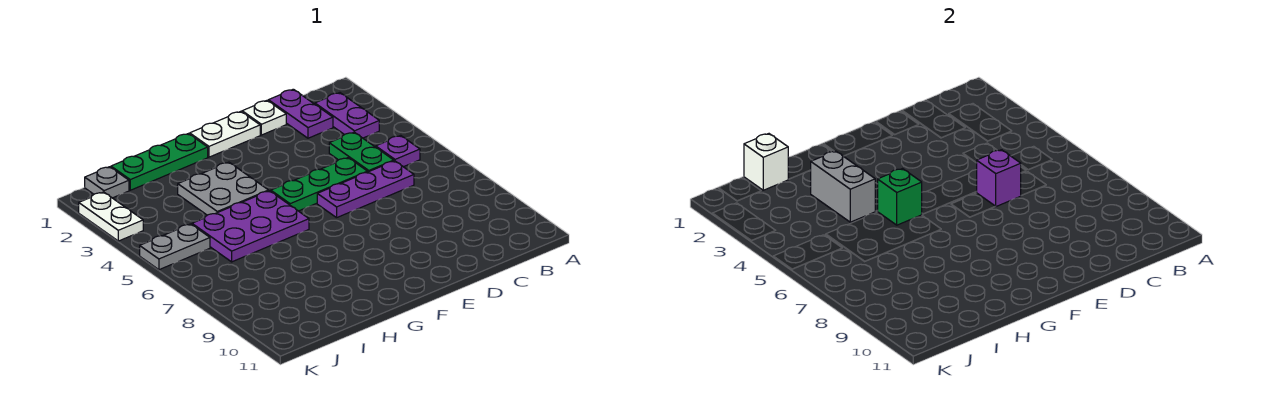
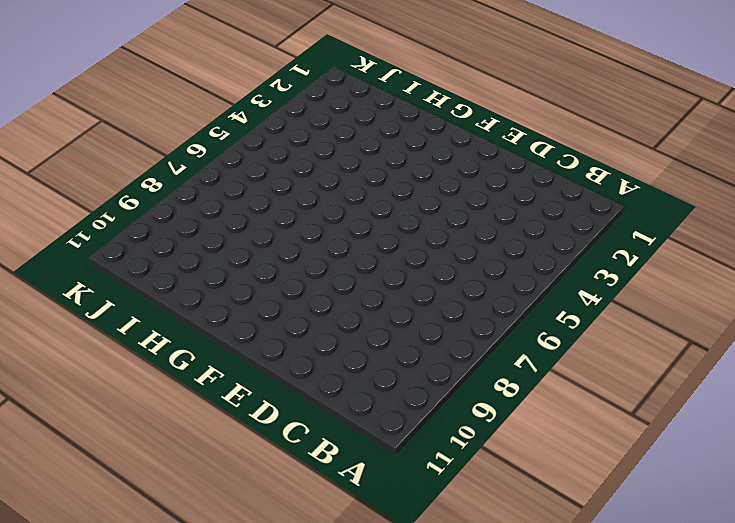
none -> purple plate B2:B3 level 1
none -> purple plate B5 level 1
none -> purple plate C1:C2 level 1

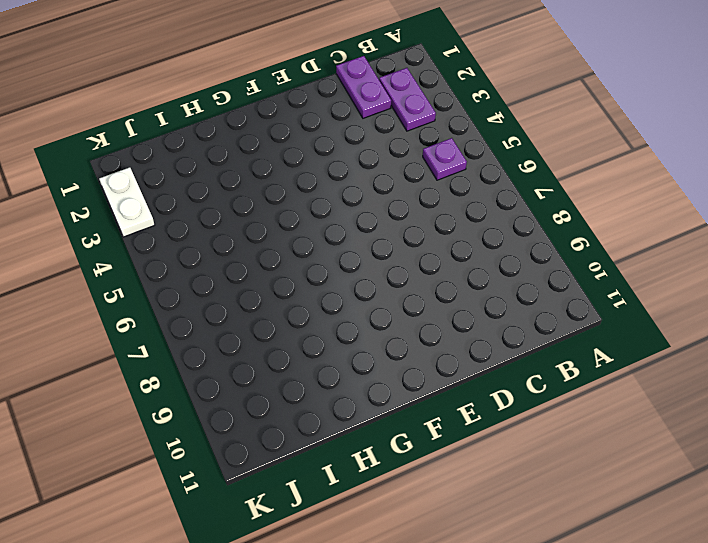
none -> green plate C4:C5 level 1
none -> purple plate C6:E6 level 1
none -> white plate D1 level 1

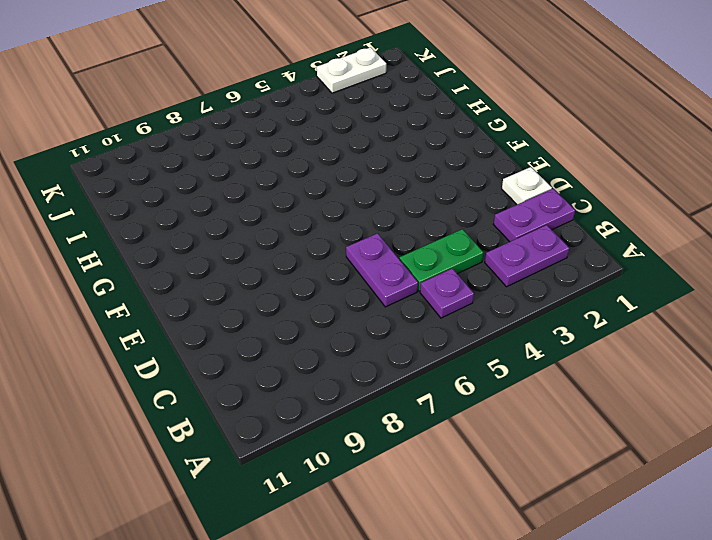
purple plate C6:D6 level 1 -> purple plate C6:E6 level 1
none -> green plate D5:F5 level 1
none -> white plate E1:F1 level 1
none -> green plate G1:I1 level 1

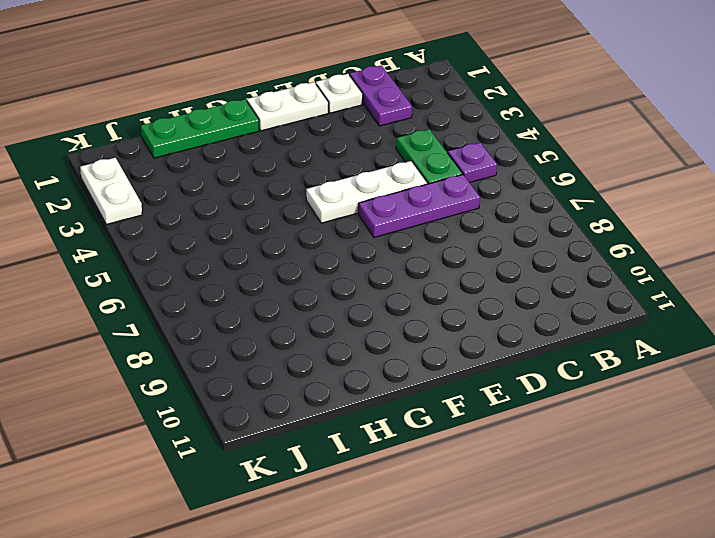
white plate D5:F5 level 1 -> green plate D5:F5 level 1
none -> purple plate B2:B3 level 1
none -> grey plate G3:H4 level 1
none -> purple plate G5:I6 level 1

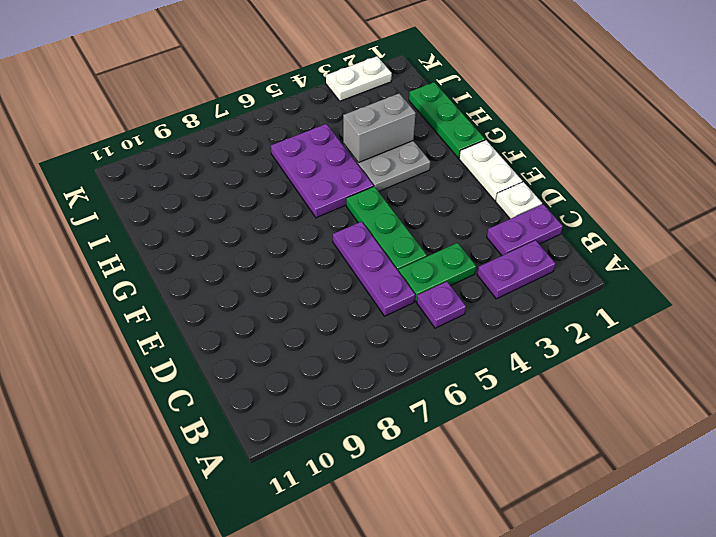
none -> grey plate J1 level 1
none -> grey plate J5:K5 level 1
none -> purple brick D6 level 2

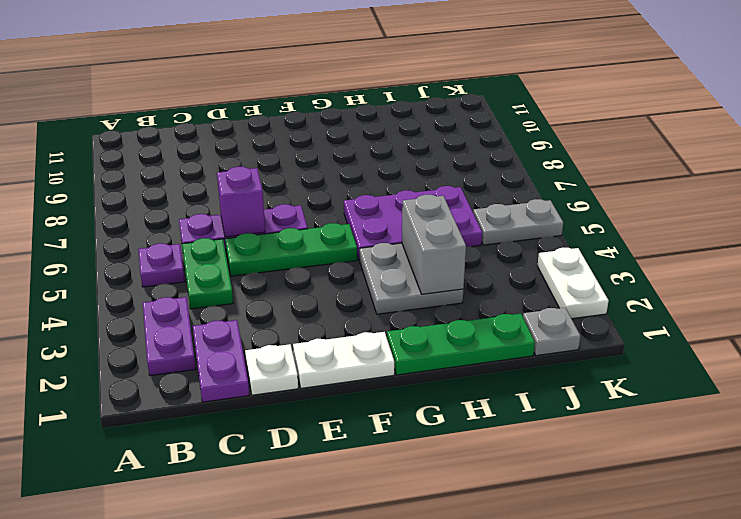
none -> green brick G5 level 2
none -> white brick I1 level 2

